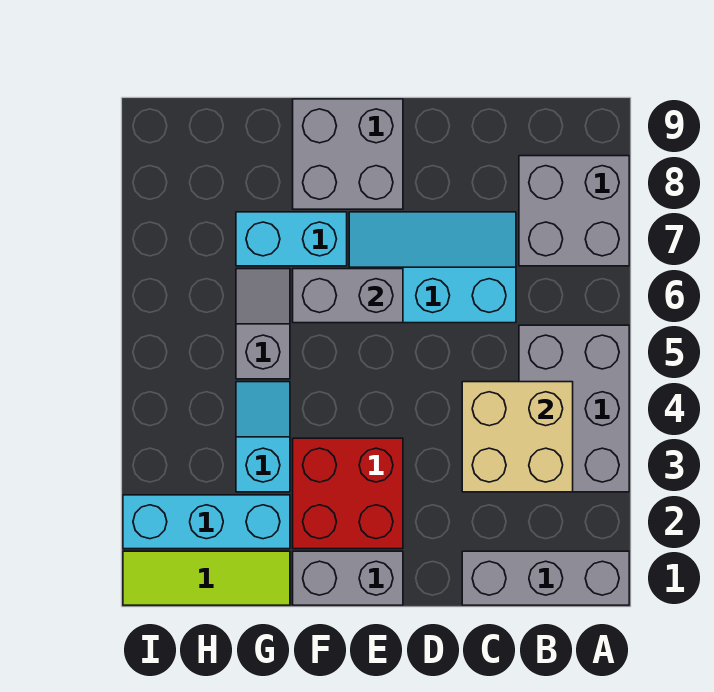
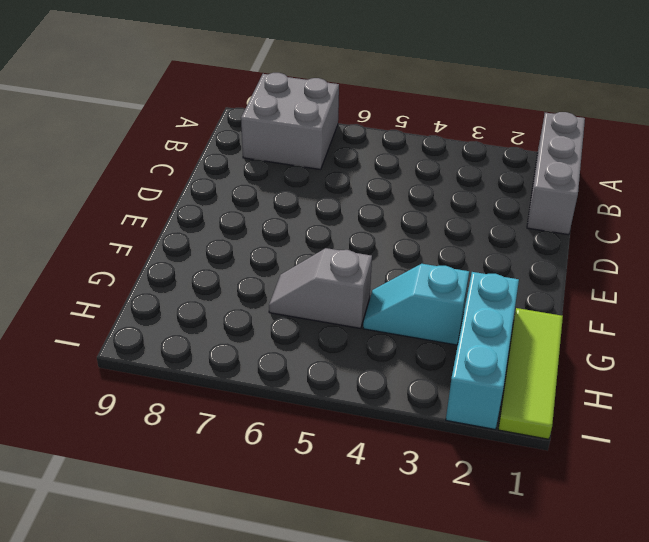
none -> grey brick A3:B5 level 1
none -> cyan slope C6:E7 level 1 top 6
none -> grey brick E1:F1 level 1

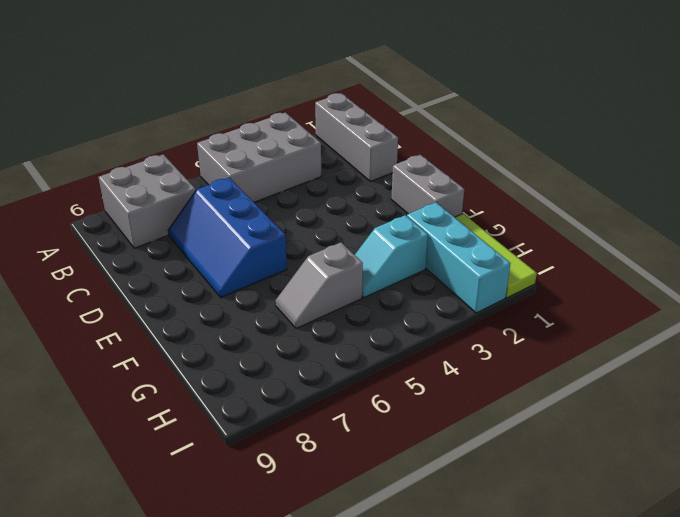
blue slope C6:E7 level 1 top 6 -> cyan slope C6:E7 level 1 top 6
none -> red brick E2:F3 level 1
none -> grey brick E8:F9 level 1
none -> cyan brick F7:G7 level 1

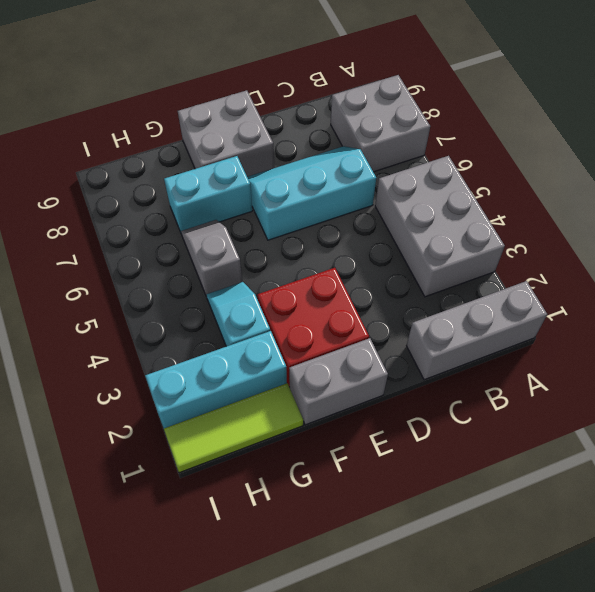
none -> tan brick B3:C4 level 2
none -> grey brick E6:F6 level 2

